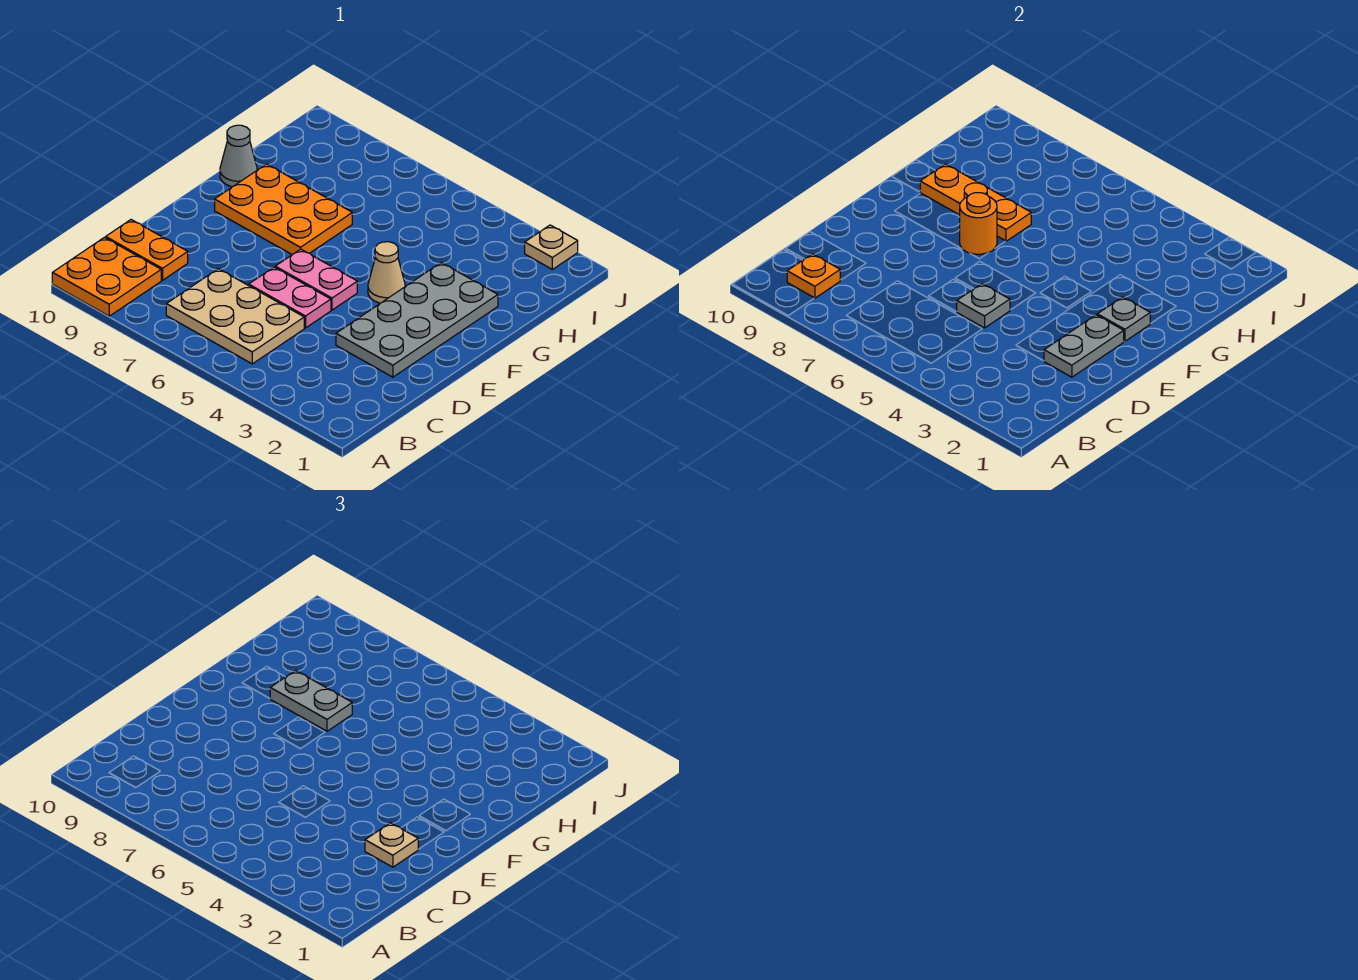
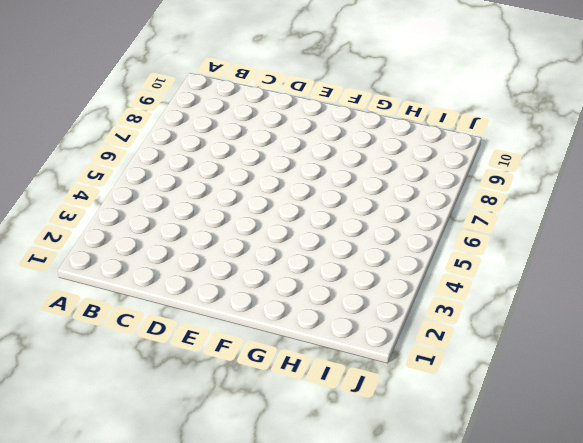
none -> orange plate A9:B10 level 1
none -> tan plate B5:C7 level 1
none -> orange plate C9:C10 level 1

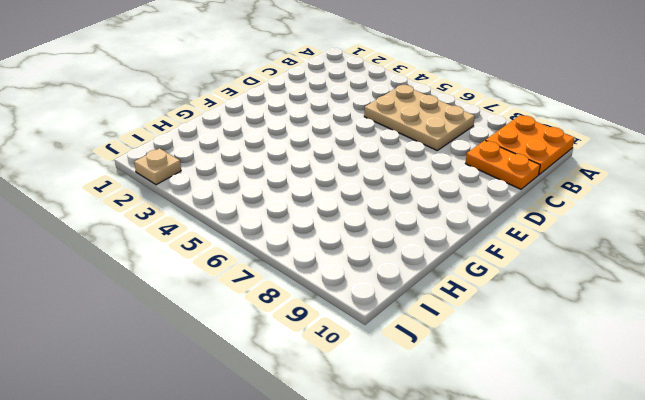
none -> grey plate D2:G3 level 1
none -> pink plate D5:D6 level 1
none -> pink plate E5:E6 level 1

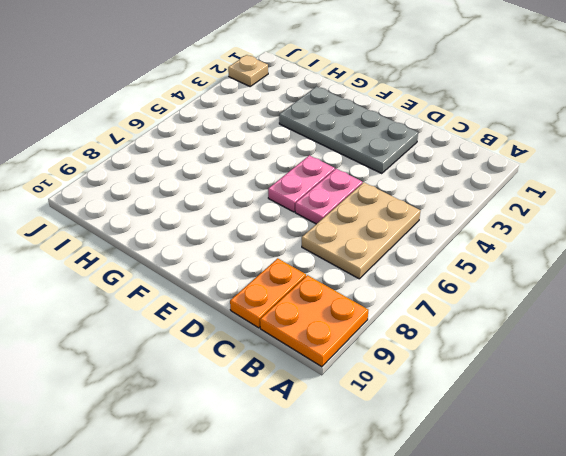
none -> tan cone F4 level 1
none -> orange plate F7:G9 level 1
none -> grey cone G10 level 1

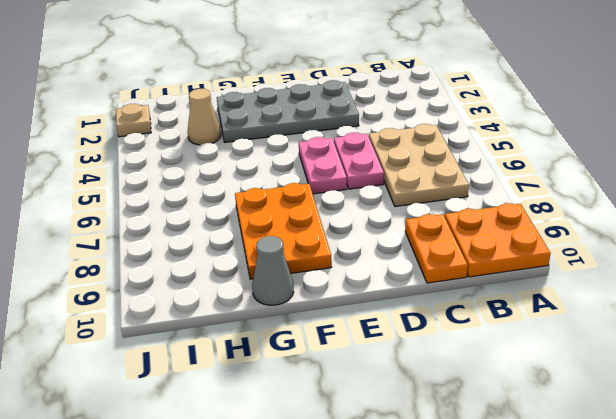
tan cone H3 level 1 -> tan cone F4 level 1
none -> orange plate B9 level 2
none -> grey plate D2:E2 level 2
none -> grey plate D5 level 2

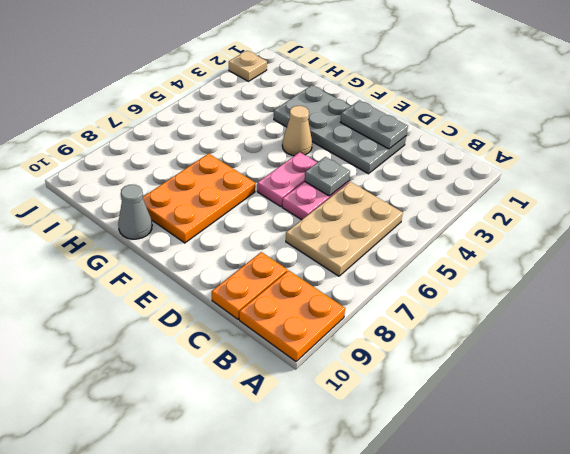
none -> orange plate B9 level 2
none -> grey plate F2 level 2
none -> orange round brick F7 level 2

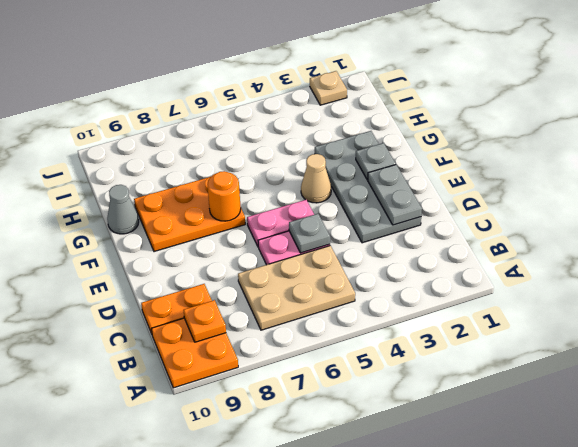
none -> orange plate G7:G9 level 2
none -> tan plate D2 level 3
none -> grey plate G7:G8 level 3

